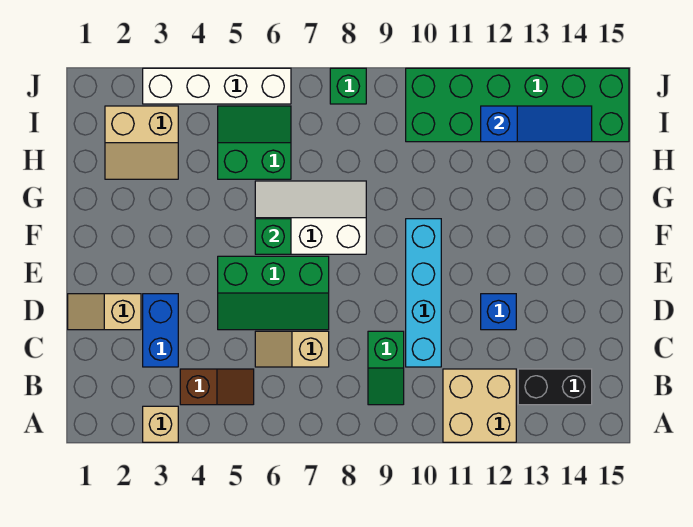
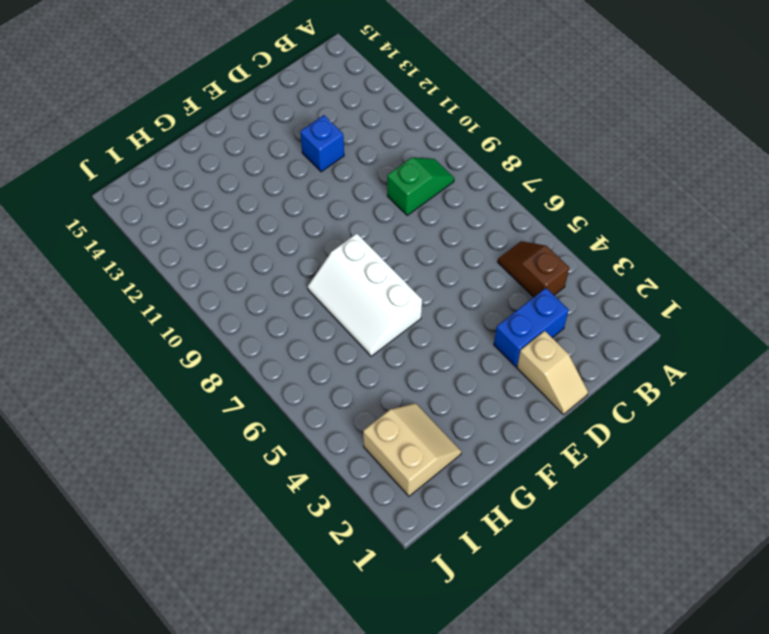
none -> tan brick A3 level 1
none -> tan brick A11:B12 level 1
none -> black brick B13:B14 level 1

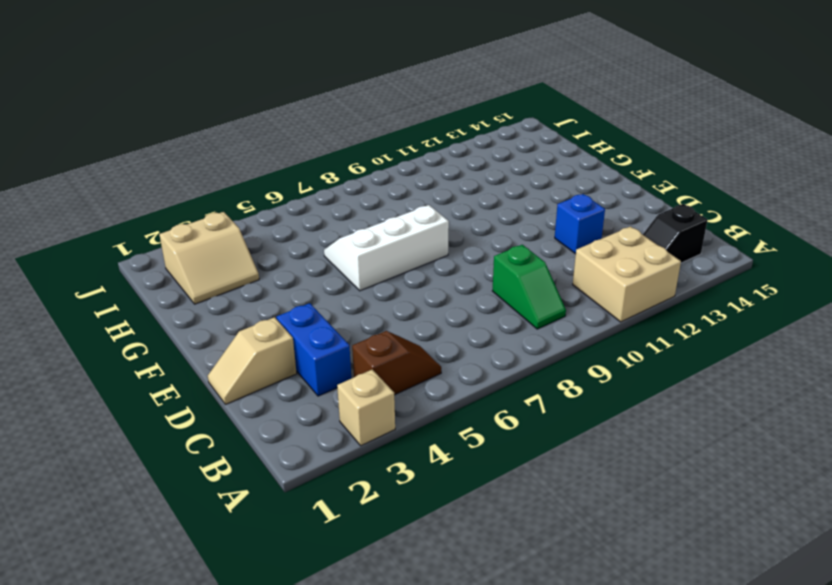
black slope B13:B14 level 1 top 14 -> black brick B13:B14 level 1
none -> tan slope C6:C7 level 1 top 7
none -> cyan brick C10:F10 level 1
none -> green slope D5:E7 level 1 top E

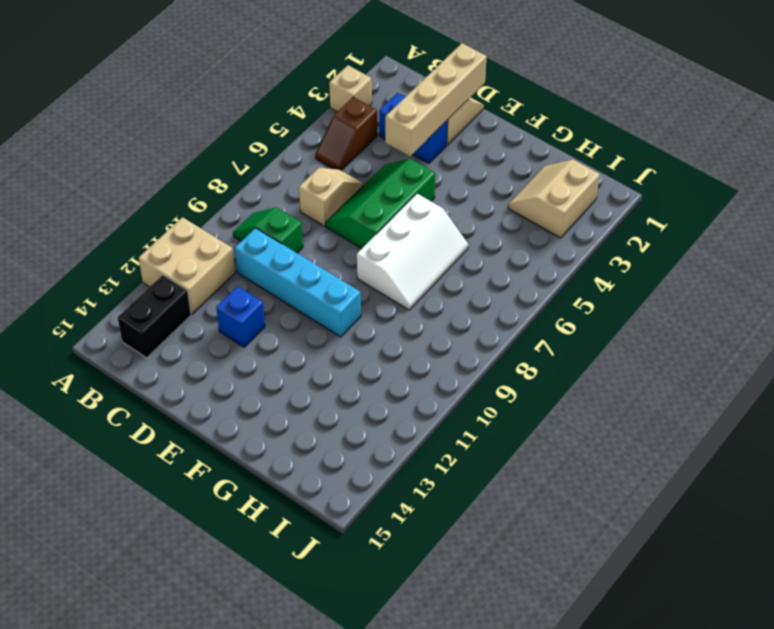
tan brick D1:D4 level 2 -> none
none -> green slope H5:I6 level 1 top H
none -> green brick I10:J15 level 1
none -> white brick J3:J6 level 1

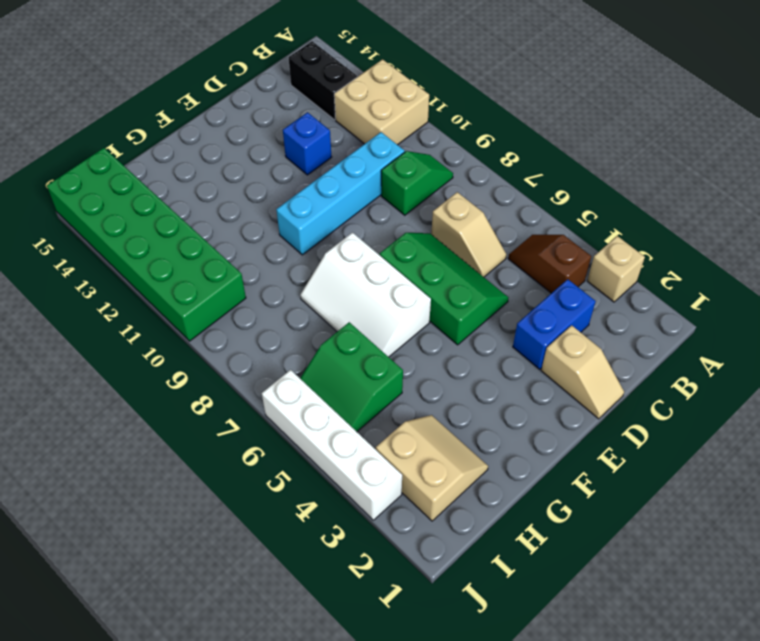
none -> green brick J8 level 1
none -> green brick F6 level 2
none -> blue slope I12:I14 level 2 top 12

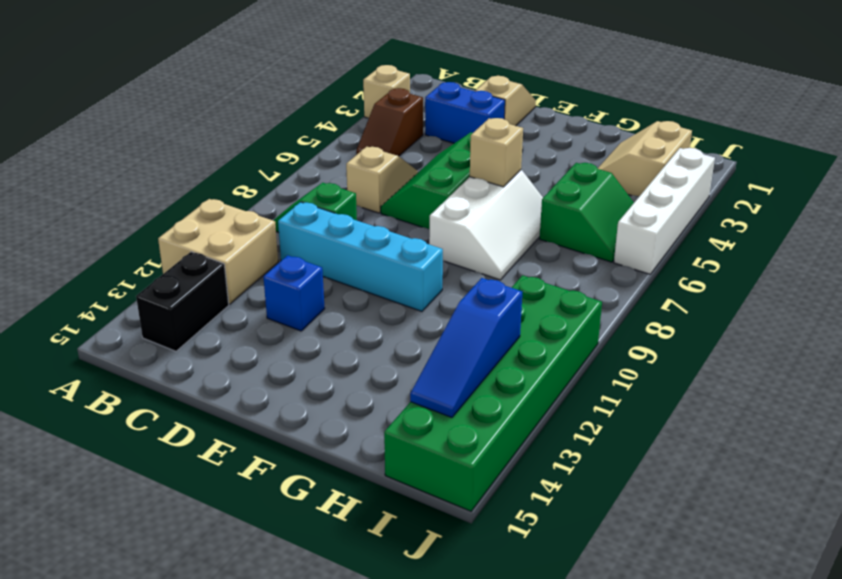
tan brick F6 level 2 -> green brick F6 level 2
none -> green brick J8 level 1

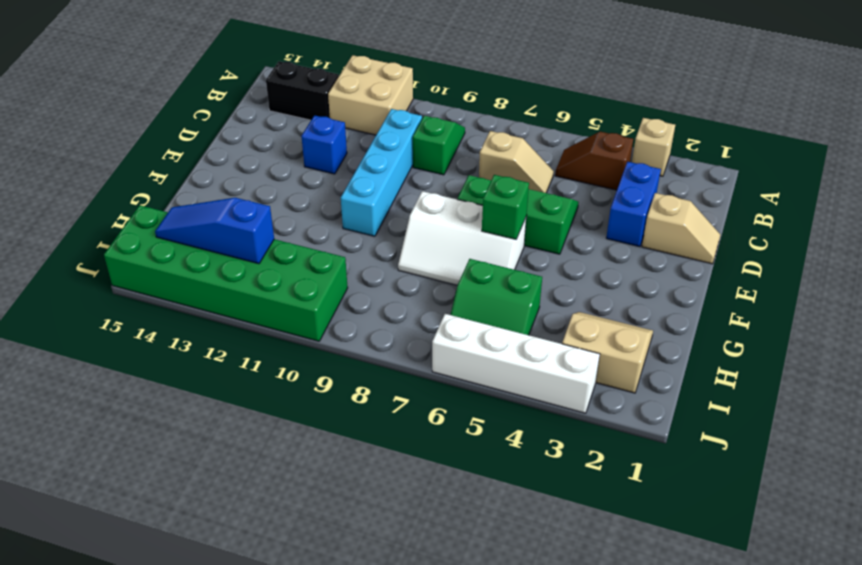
none -> green brick J8 level 1

